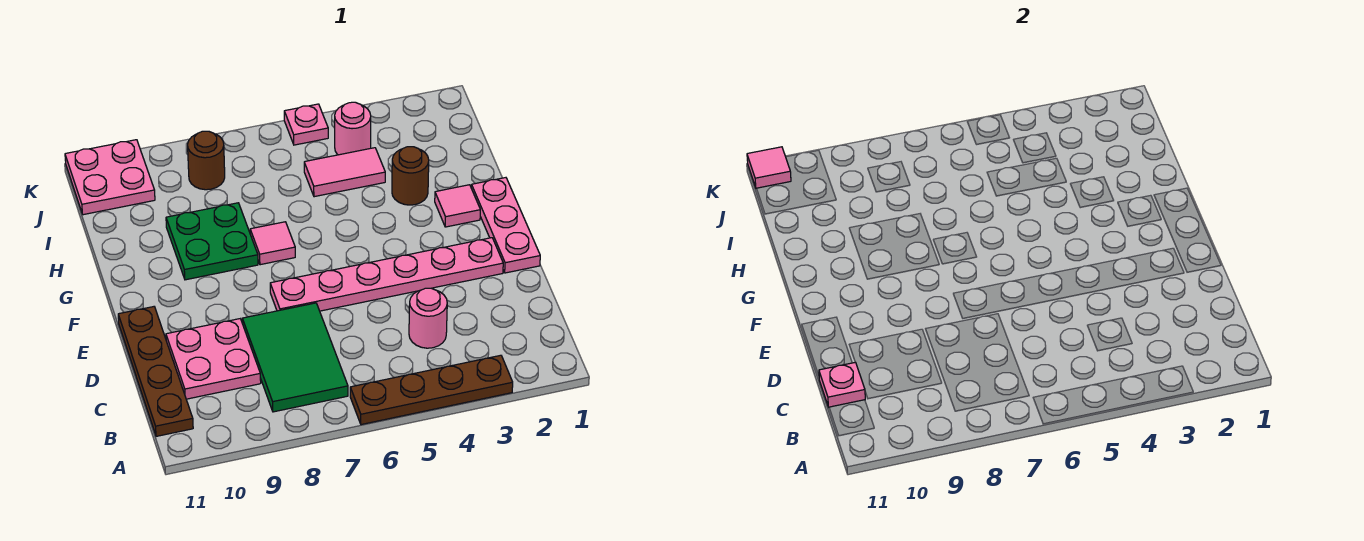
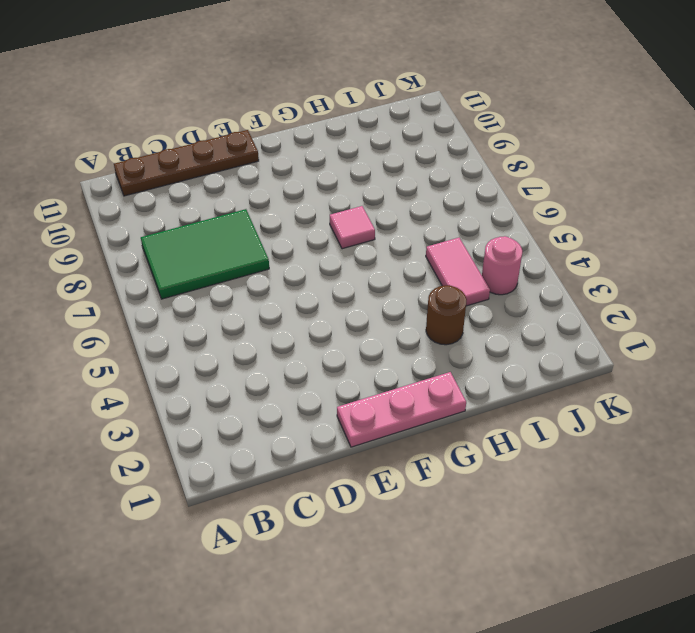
none -> brown plate A3:A6 level 1
none -> pink round brick C4 level 1
none -> pink plate C9:D10 level 1

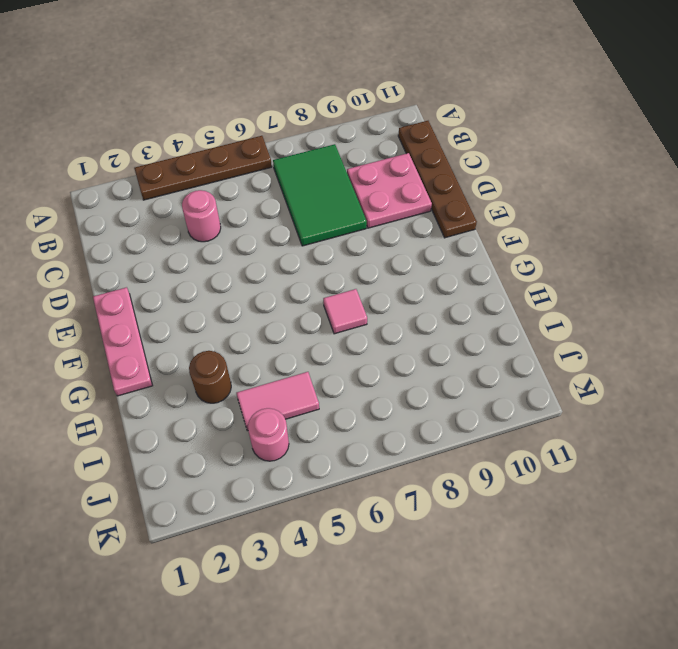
none -> pink plate E2:E7 level 1
none -> pink tile G2 level 1
none -> green plate G8:H9 level 1

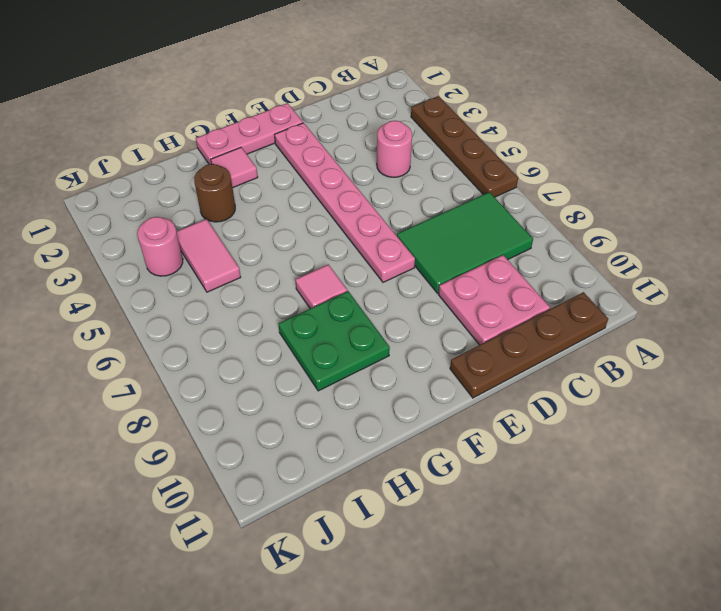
none -> brown round brick J8 level 1
none -> pink plate J10:K11 level 1
none -> pink plate K5 level 1

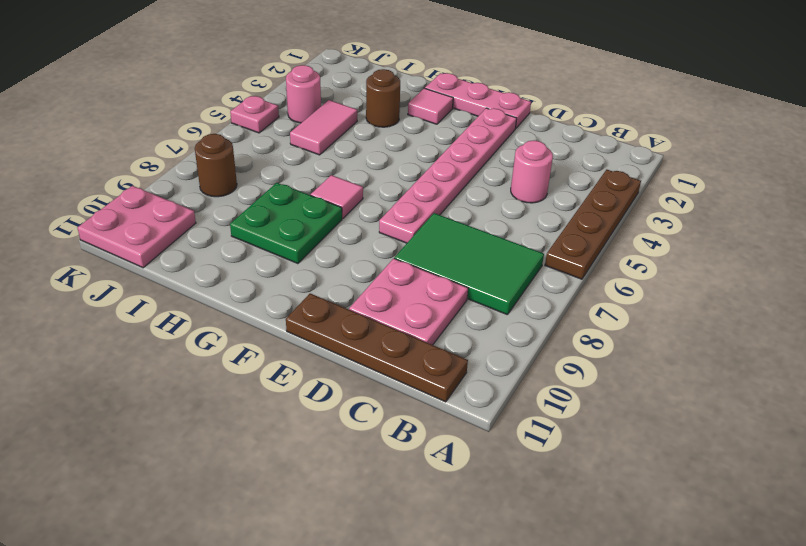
none -> pink plate C11 level 2
none -> pink tile K11 level 2

